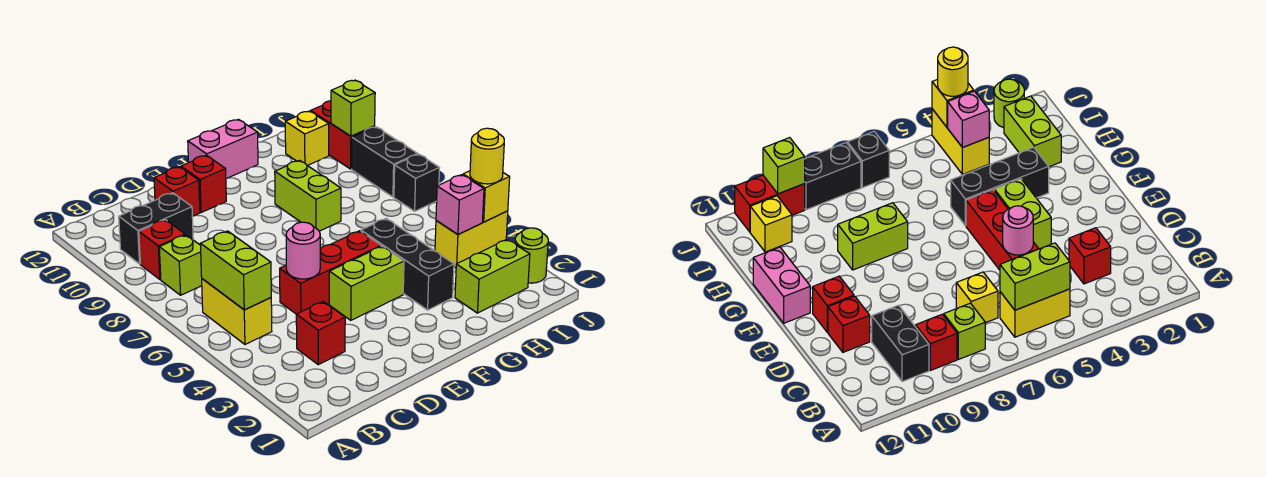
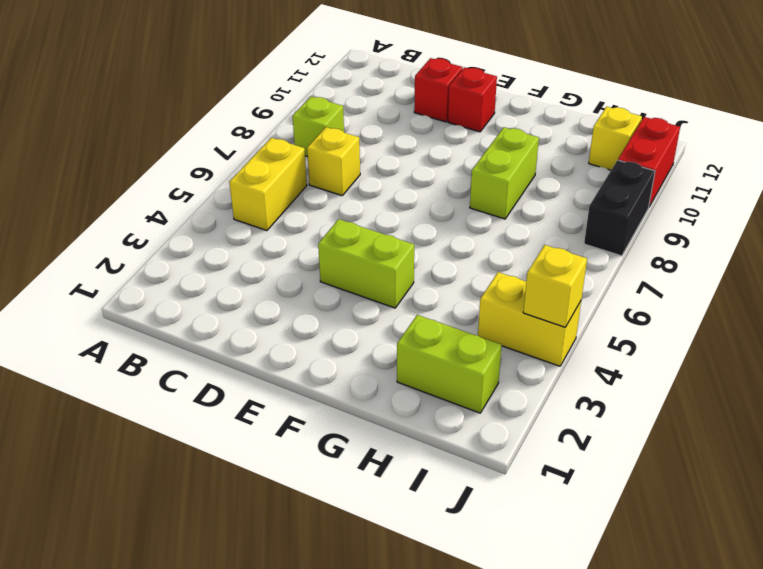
none -> red brick B9 level 1
none -> black brick B10:C10 level 1
none -> red brick C3 level 1

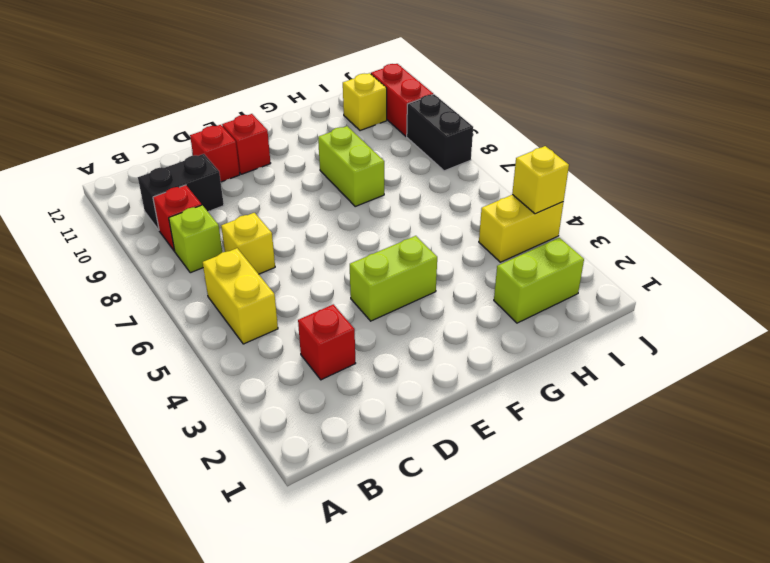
none -> red brick D5:F5 level 1
none -> pink brick F12:G12 level 1
none -> black brick G3:G5 level 1

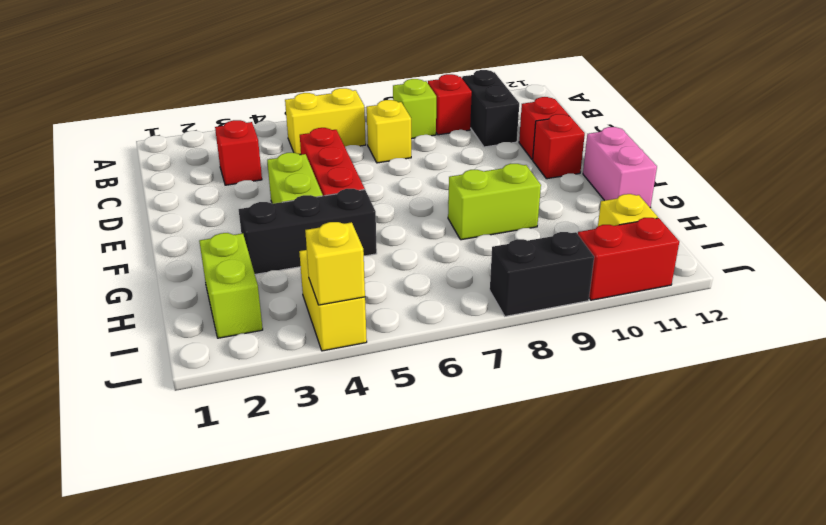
none -> lime round brick J2 level 1
none -> black brick J7 level 1
none -> lime brick B5:B6 level 2

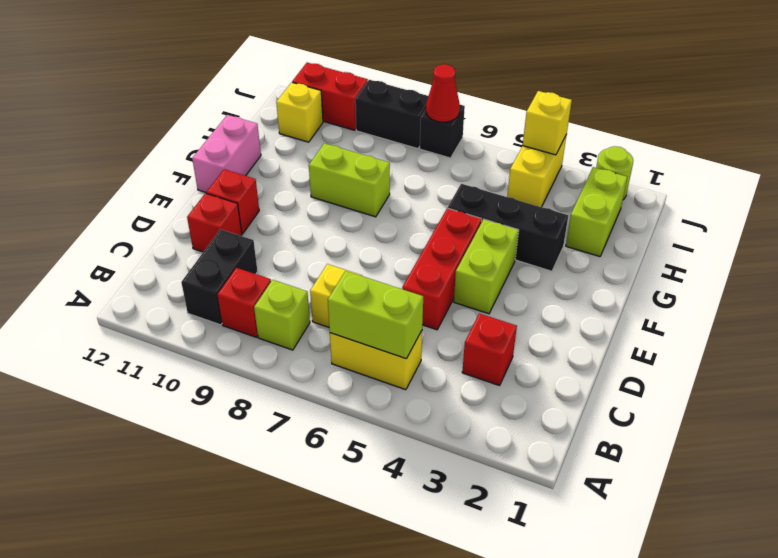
red cone J7 level 2 -> none
none -> pink round brick D5 level 2
none -> pink brick I4 level 2
none -> lime brick J10 level 2

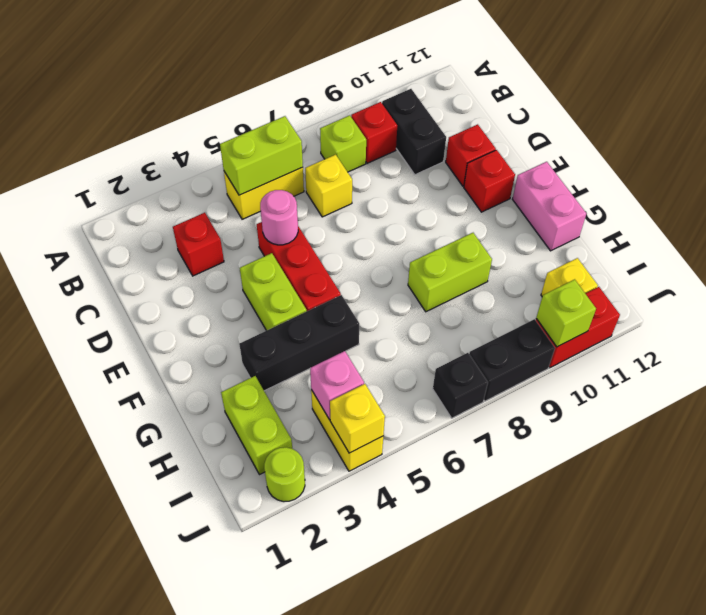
none -> yellow round brick J4 level 3

